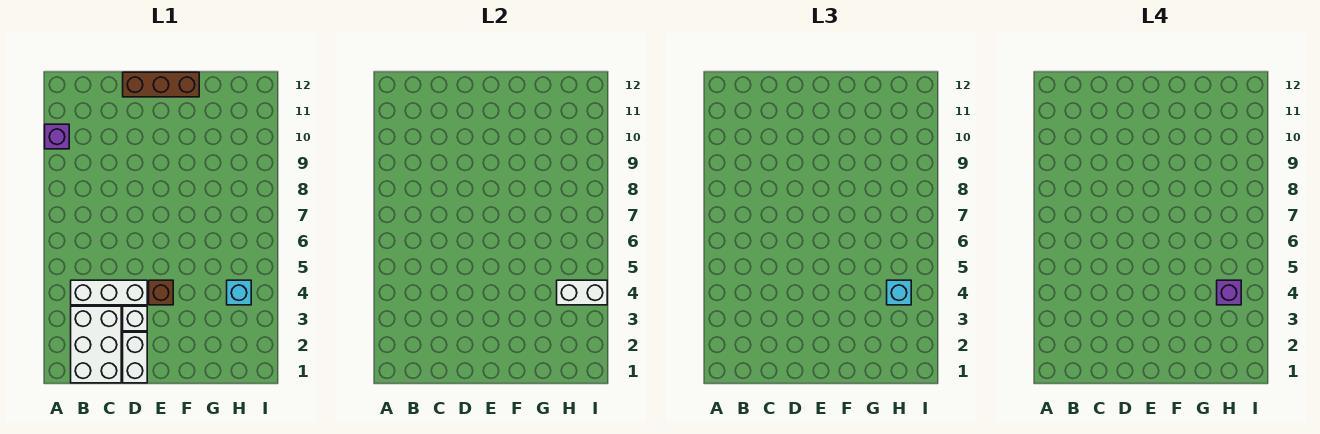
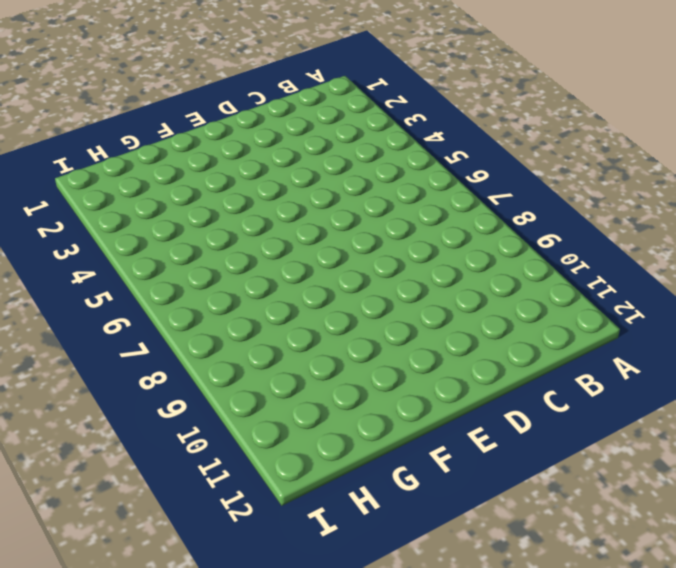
none -> purple brick A10 level 1
none -> white brick B1:C3 level 1

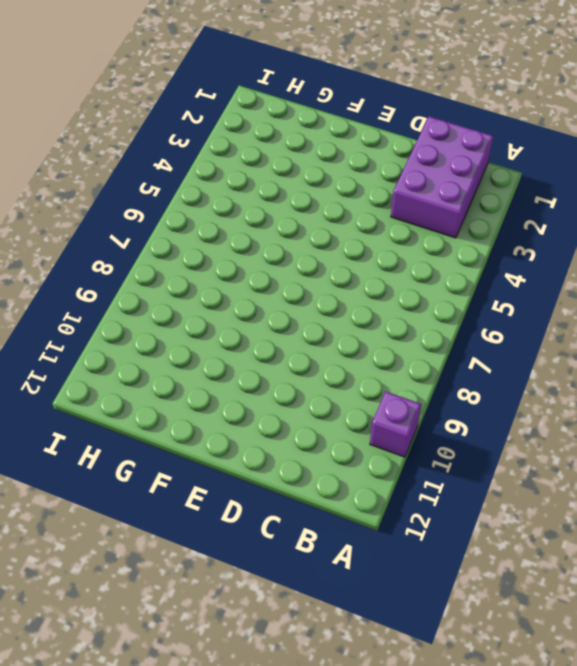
purple brick B1:C3 level 1 -> white brick B1:C3 level 1
none -> white brick B4:D4 level 1
none -> white brick D1:D2 level 1

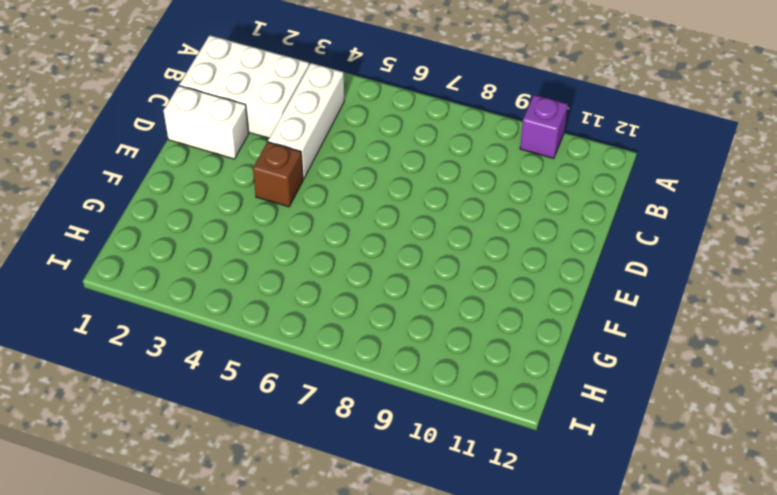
none -> white brick D3 level 1
none -> brown brick D12:F12 level 1

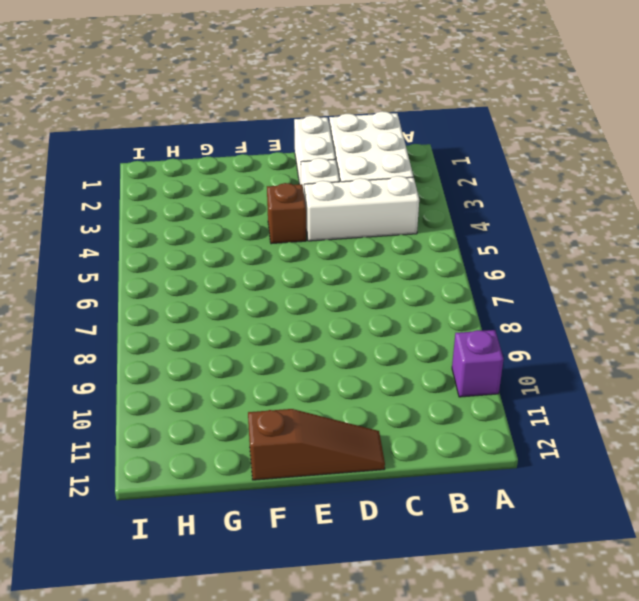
brown slope D12:F12 level 1 top F -> brown brick D12:F12 level 1
none -> cyan brick H4 level 1
none -> white brick H4:I4 level 2

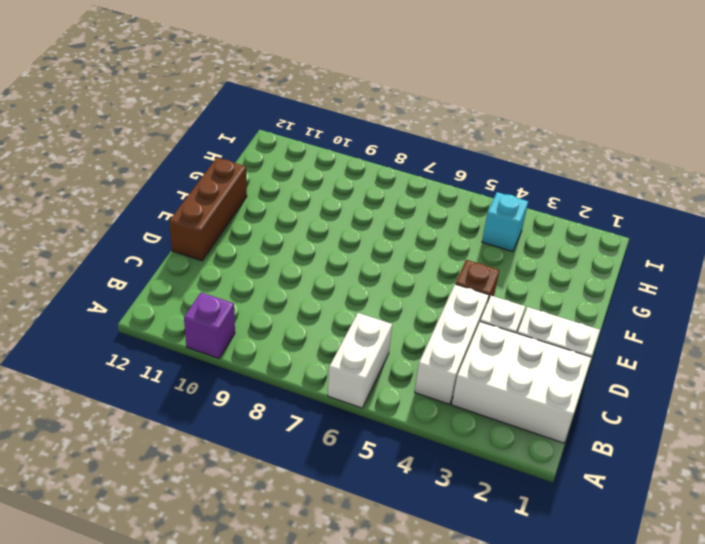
white brick A6:B6 level 1 -> white brick H4:I4 level 2
none -> cyan brick H4 level 3
none -> purple brick H4 level 4

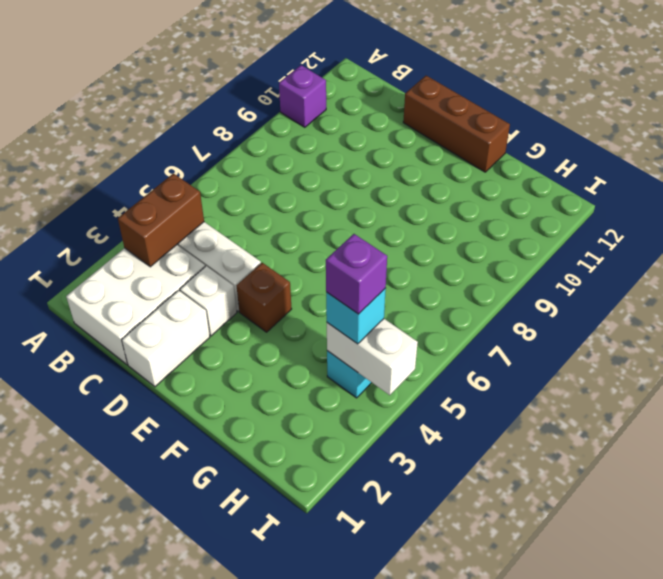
brown brick B3:B4 level 2 -> none

